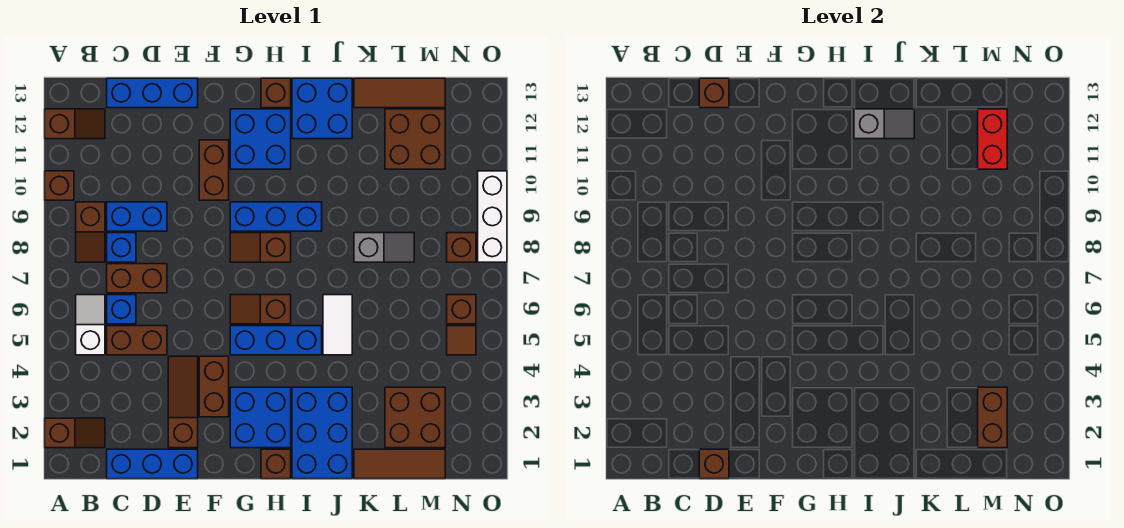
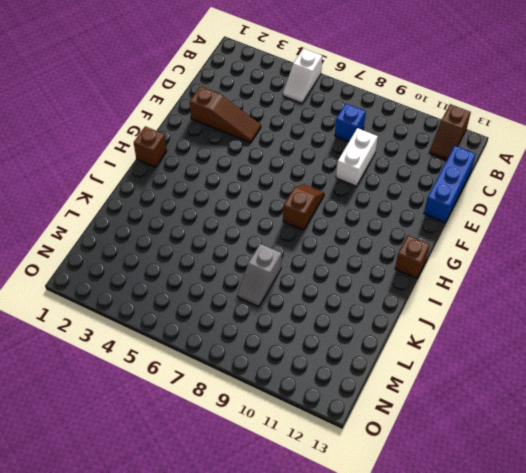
white slope A5:B5 level 1 top A -> white slope B5:B6 level 1 top 5
white brick D9:E9 level 1 -> blue brick C9:D9 level 1
none -> brown slope A2:B2 level 1 top A
none -> brown brick A10 level 1
none -> brown slope B8:B9 level 1 top 9
none -> blue brick C1:E1 level 1

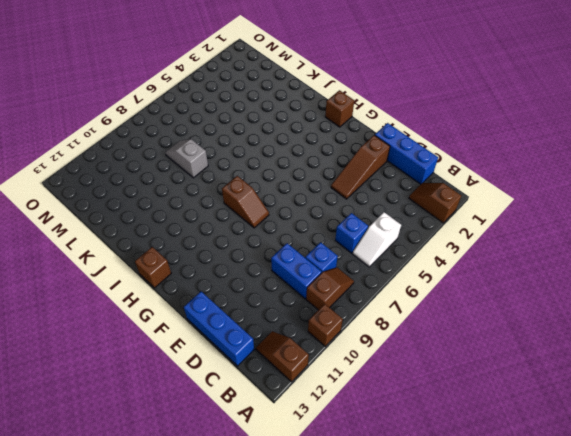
none -> brown brick C5:D5 level 1
none -> brown brick C7:D7 level 1
none -> brown brick F3:F4 level 1
none -> brown brick F10:F11 level 1

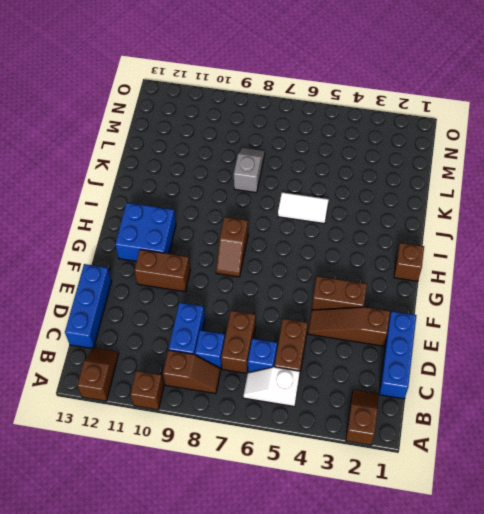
none -> blue brick G2:H3 level 1
none -> blue brick G5:I5 level 1
none -> brown slope G6:H6 level 1 top H
none -> blue brick G9:I9 level 1

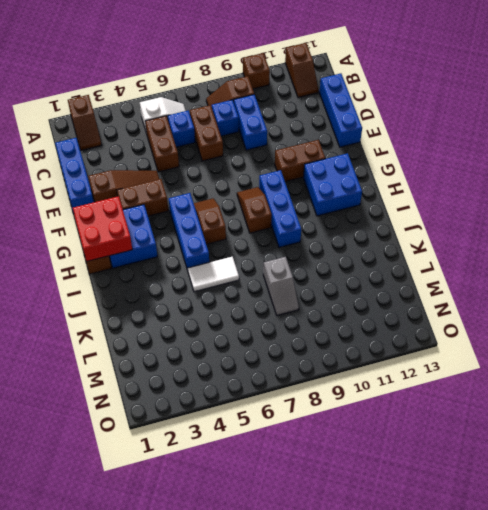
red brick G1:H2 level 2 -> none
none -> brown brick H13 level 1
none -> blue brick I1:J3 level 1
none -> blue brick I12:J13 level 1
none -> brown tile K1:M1 level 1

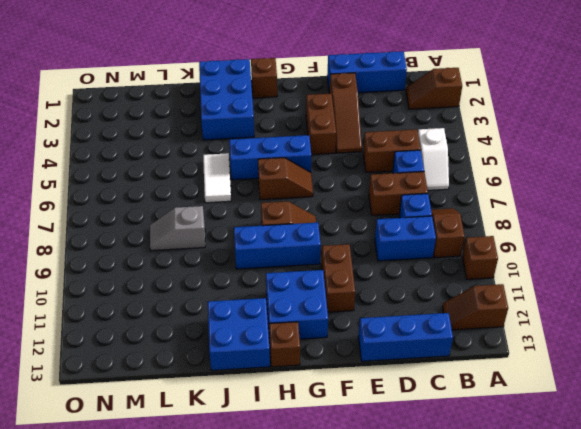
none -> blue brick G2:H3 level 1
none -> brown tile K1:M1 level 1
none -> brown tile K13:M13 level 1
none -> brown brick L2:M3 level 1

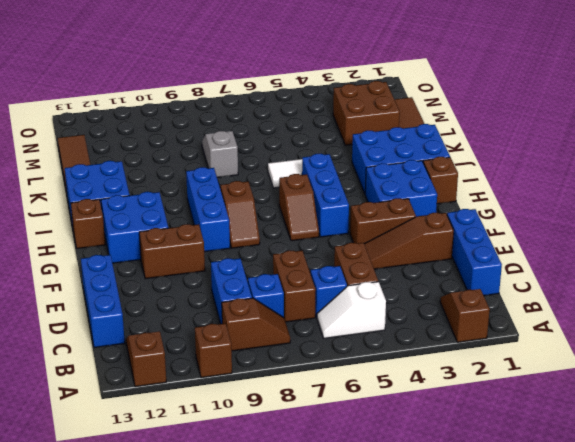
none -> brown brick L11:M12 level 1
none -> brown tile N5 level 1
none -> brown brick N6 level 1
none -> brown brick N8 level 1

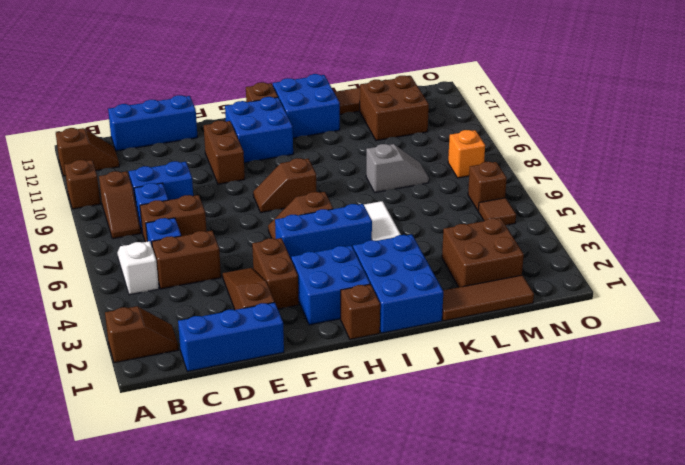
orange brick N8 level 1 -> brown brick N8 level 1
none -> blue brick G9:I9 level 1
none -> white brick O8:O10 level 1
none -> brown brick D1 level 2
none -> brown brick D13 level 2

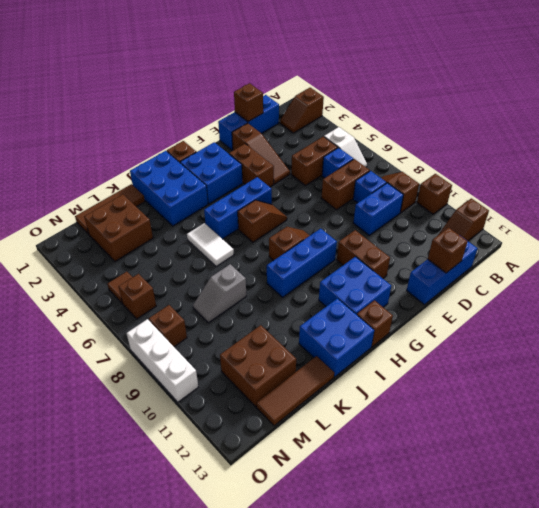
none -> grey slope I12:J12 level 2 top I
none -> brown brick M2:M3 level 2
none -> red brick M11:M12 level 2

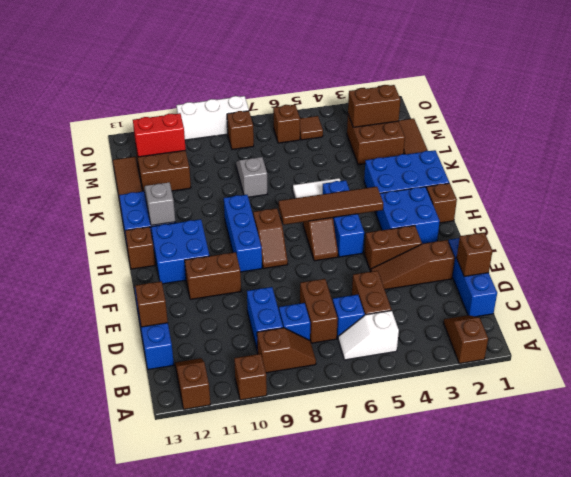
brown tile H4:H7 level 2 -> none

